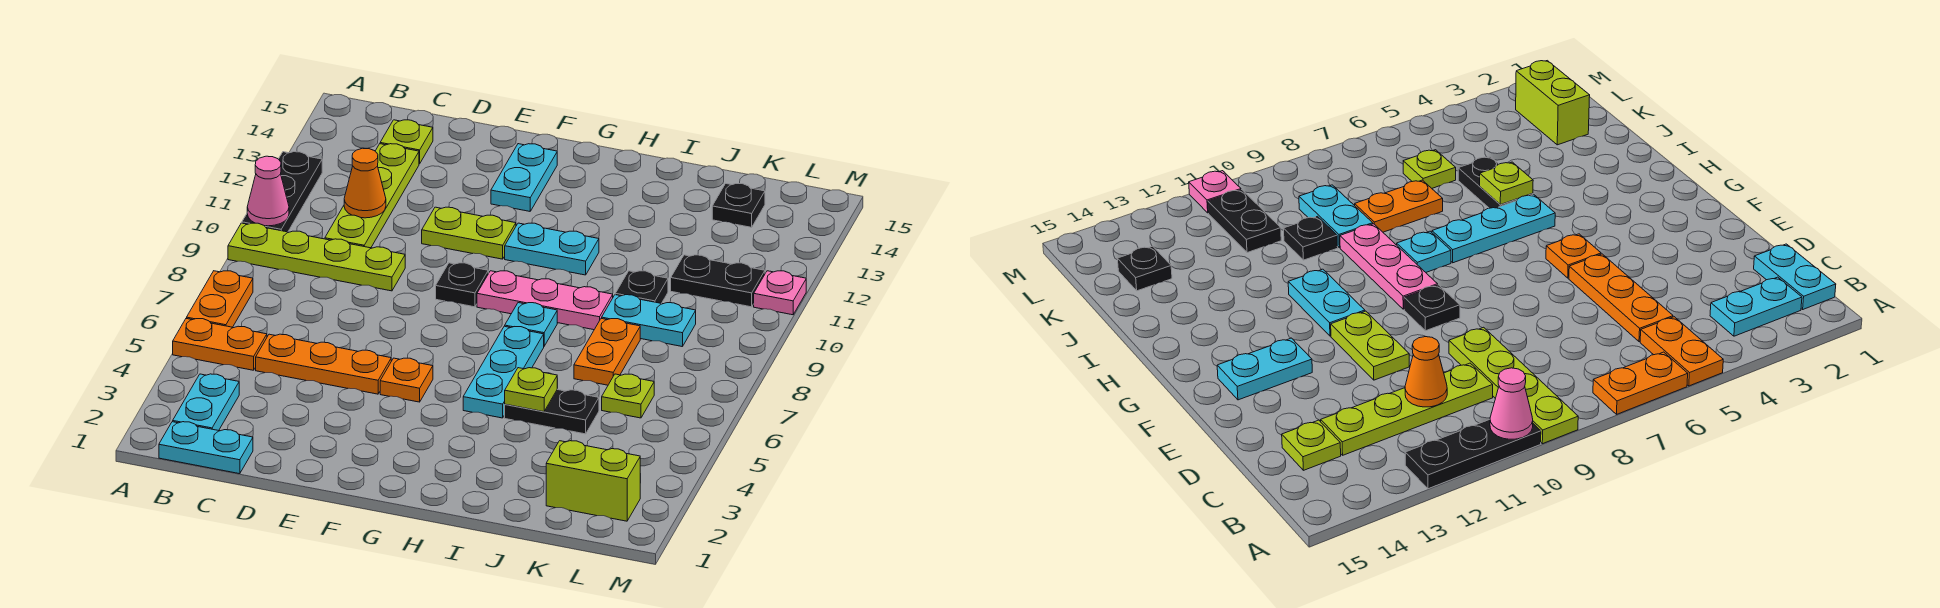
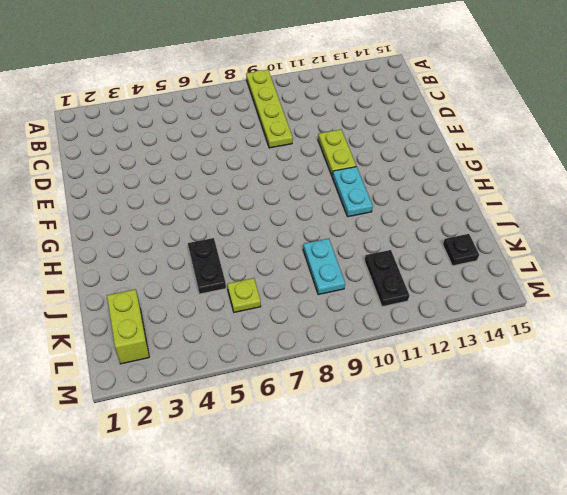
none -> orange plate A5:B5 level 1
none -> orange plate A6:A7 level 1
none -> black plate A10:A12 level 1

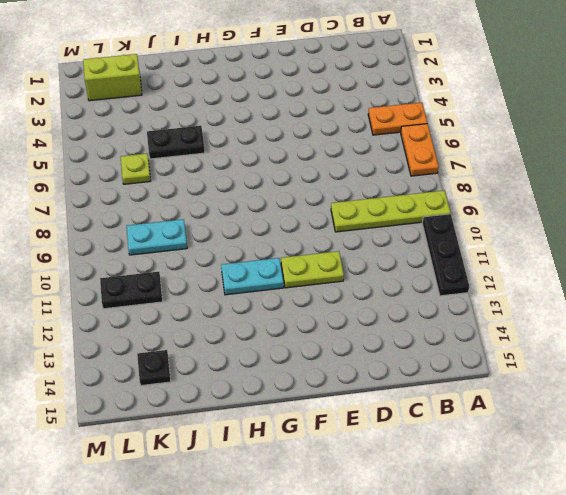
none -> cyan plate B1:C1 level 1
none -> cyan plate B2:B3 level 1
none -> orange plate C5:E5 level 1

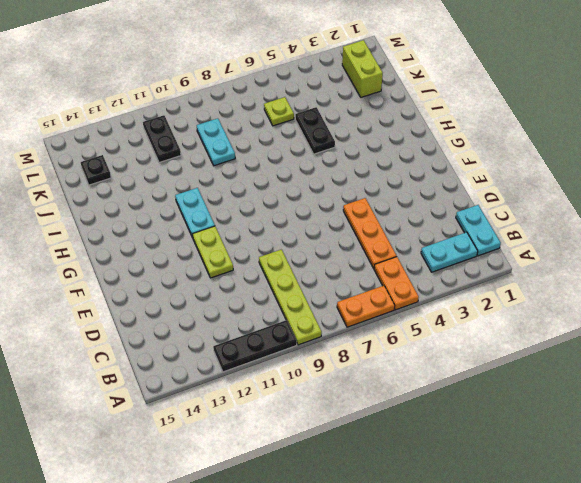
none -> lime plate C10:C13 level 1
none -> lime plate C14 level 1
none -> orange plate F5 level 1

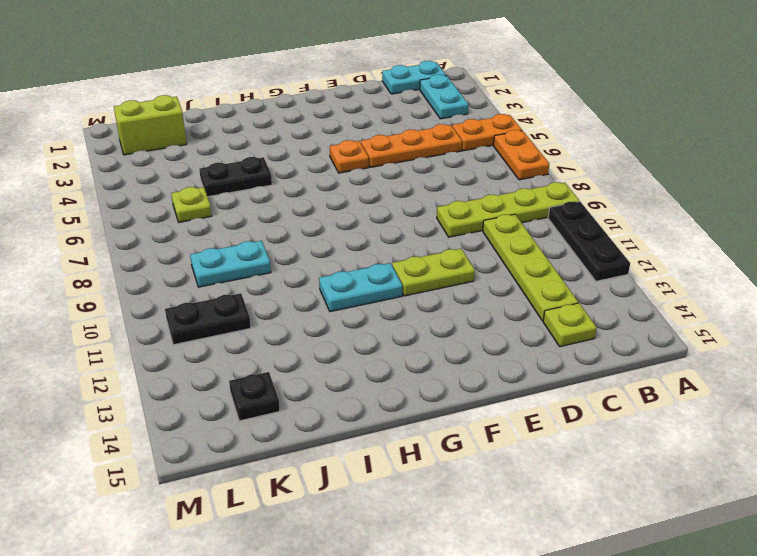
none -> black plate F9 level 1
none -> cyan plate F13:F14 level 1
none -> pink plate G9:I9 level 1

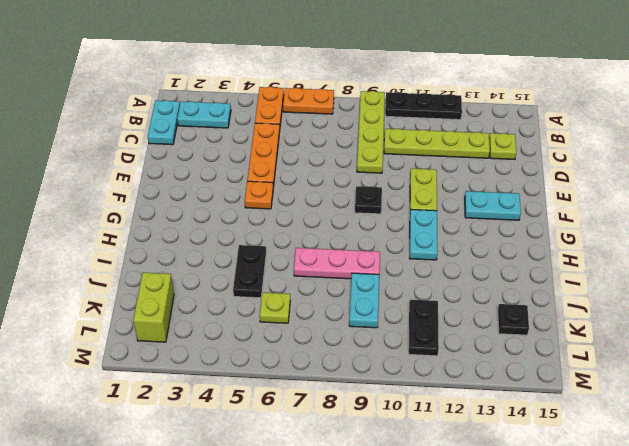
pink plate I7:I9 level 1 -> pink plate G9:I9 level 1
none -> cyan plate H5:H7 level 1
none -> cyan plate H8 level 1
none -> orange plate J7:J8 level 1

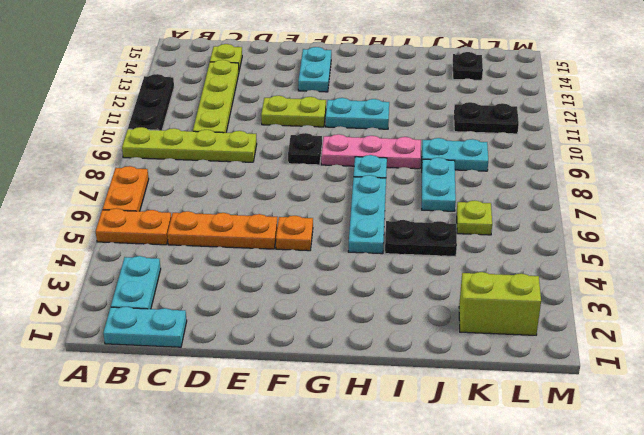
cyan plate J7:J8 level 1 -> orange plate J7:J8 level 1
none -> black plate J10 level 1
none -> pink plate M11 level 1
none -> pink cone A10 level 2

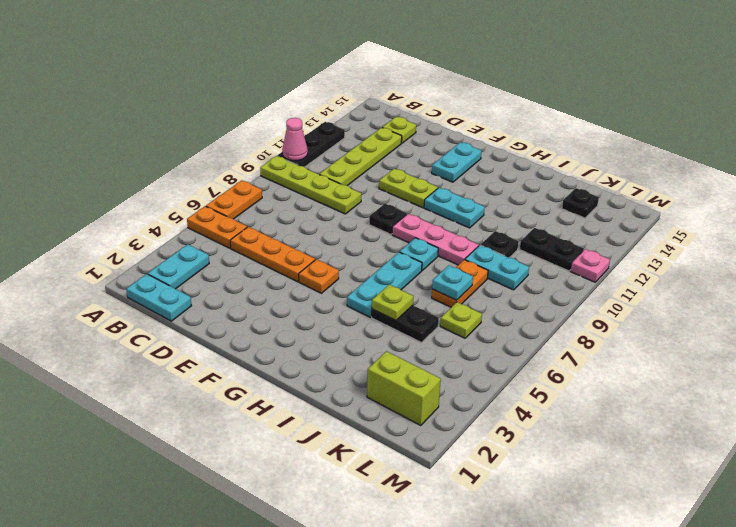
cyan plate J7 level 2 -> none
none -> orange cone C11 level 2

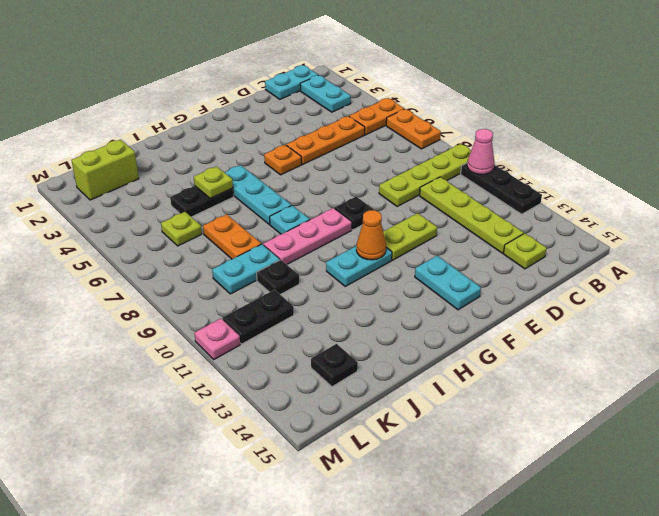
orange cone G11 level 2 -> orange cone C11 level 2

